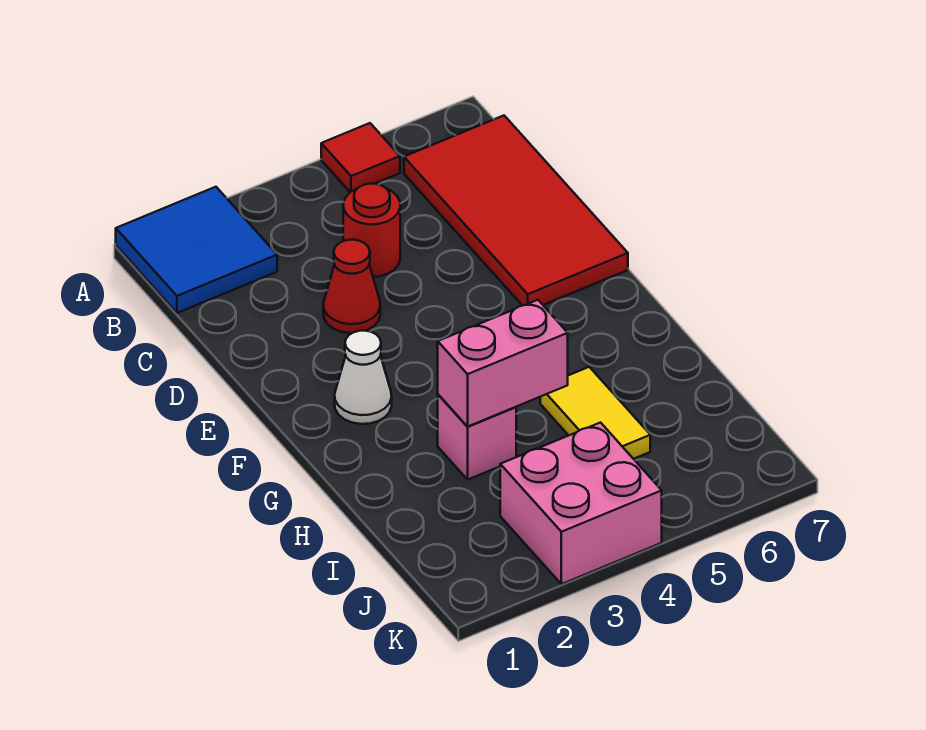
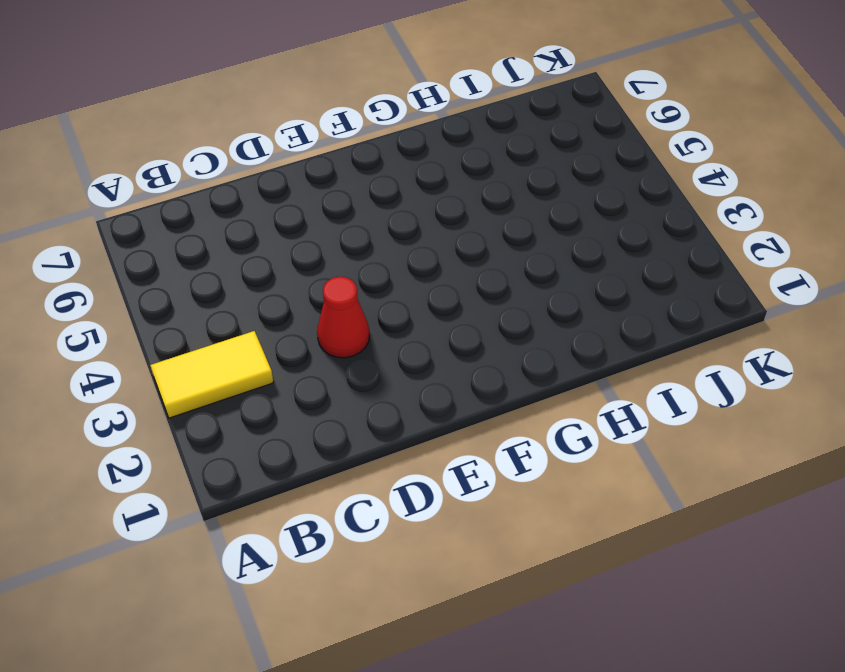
yellow tile A3:B3 level 1 -> yellow tile H5:I5 level 1
none -> blue tile A1:B2 level 1
none -> red tile A5 level 1

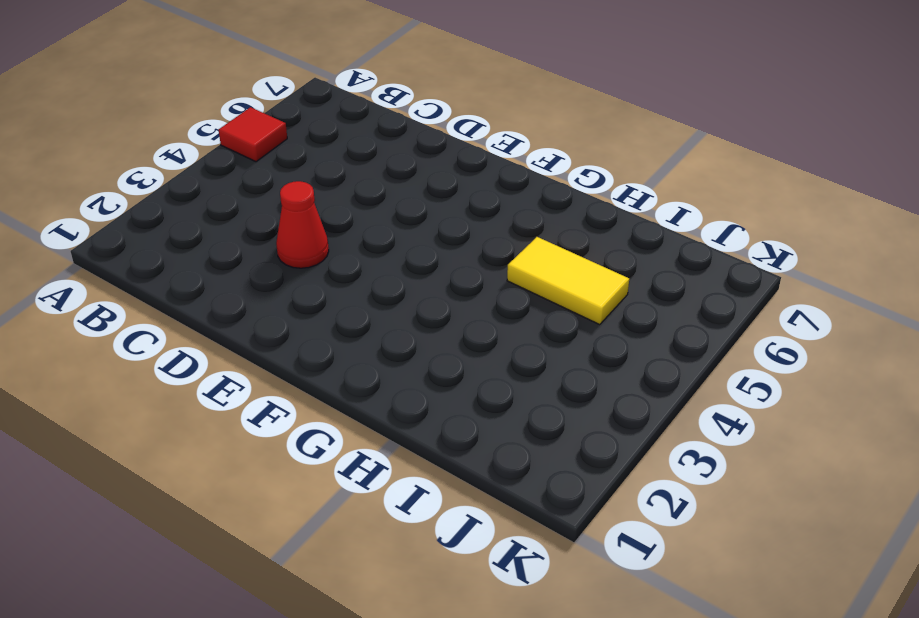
none -> blue tile A1:B2 level 1
none -> red tile B6:E7 level 1

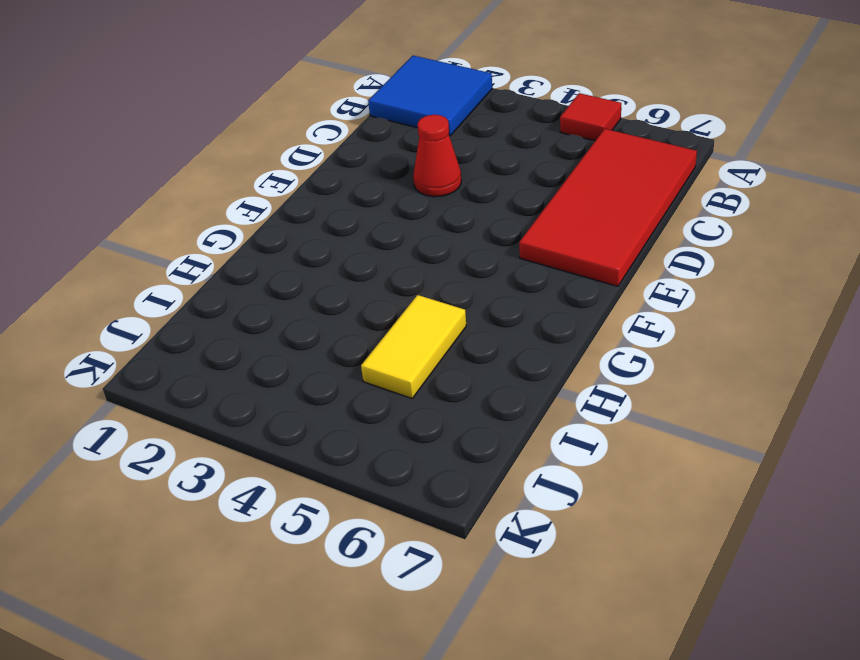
none -> red round brick C4 level 1
none -> white cone F2 level 1

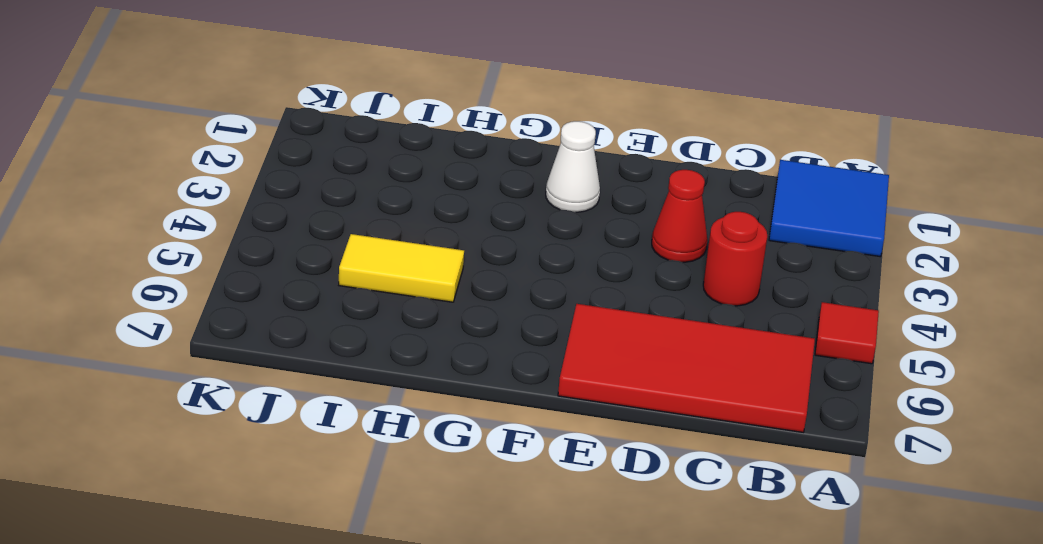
none -> pink brick H3 level 1
none -> pink brick J3:K4 level 1

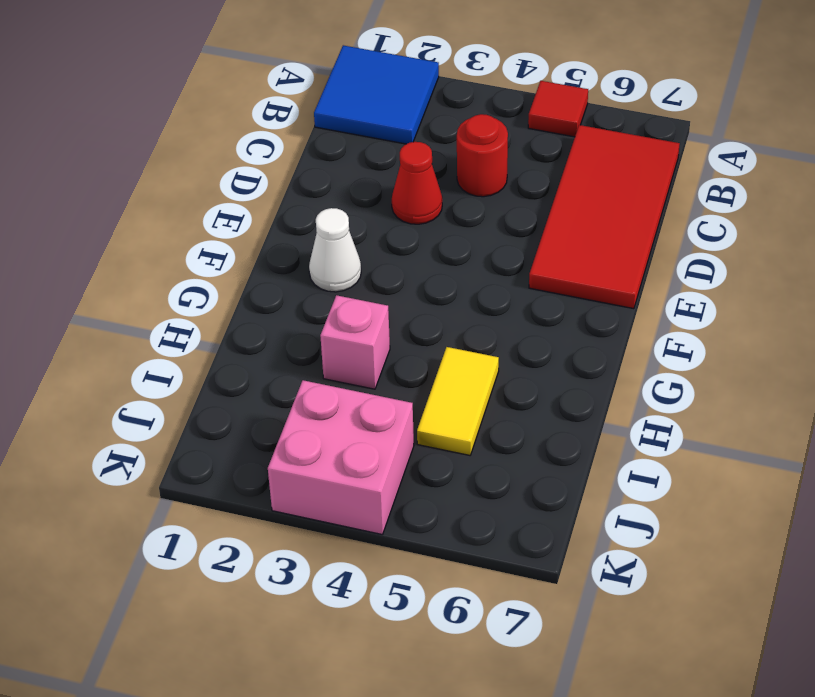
none -> pink brick H3:H4 level 2

